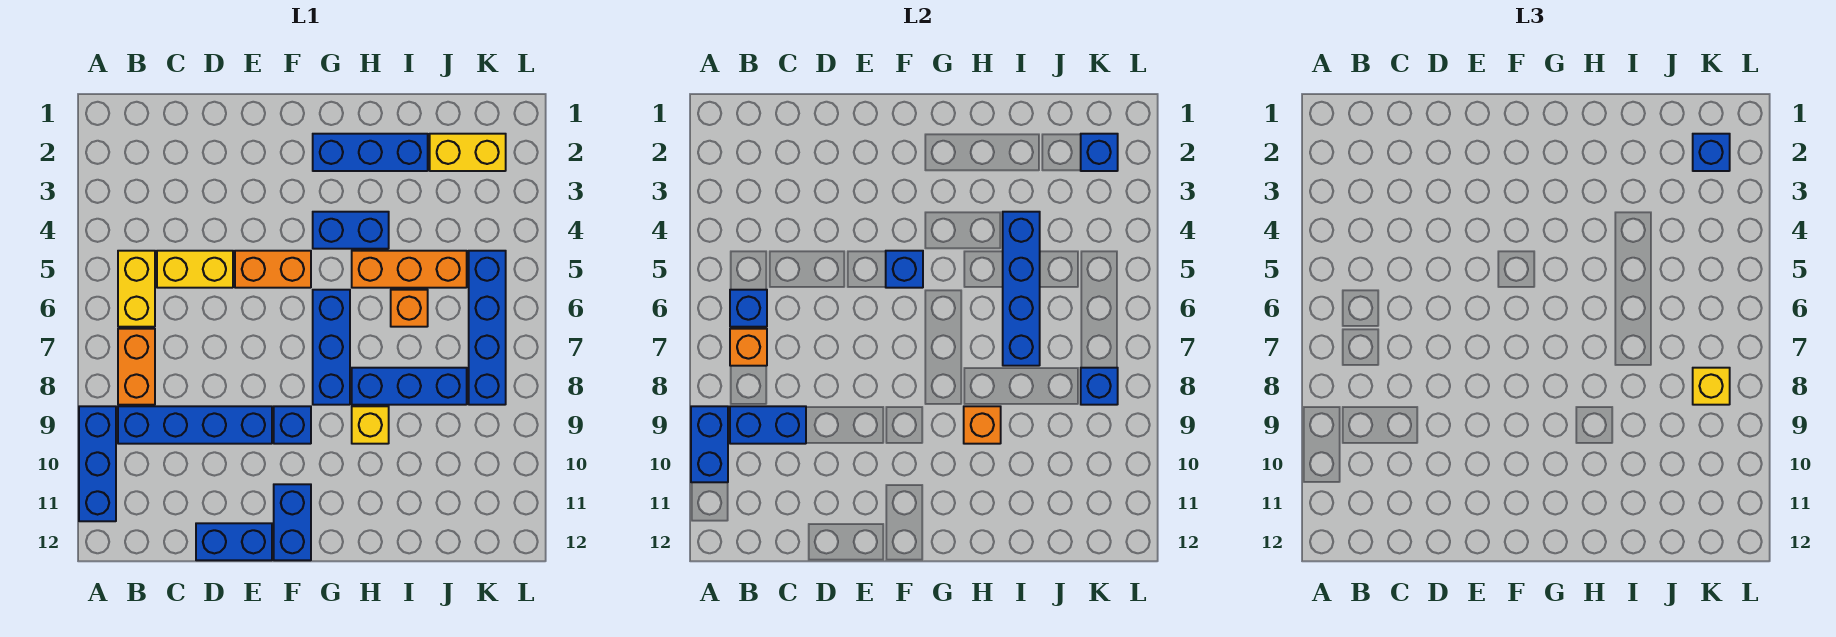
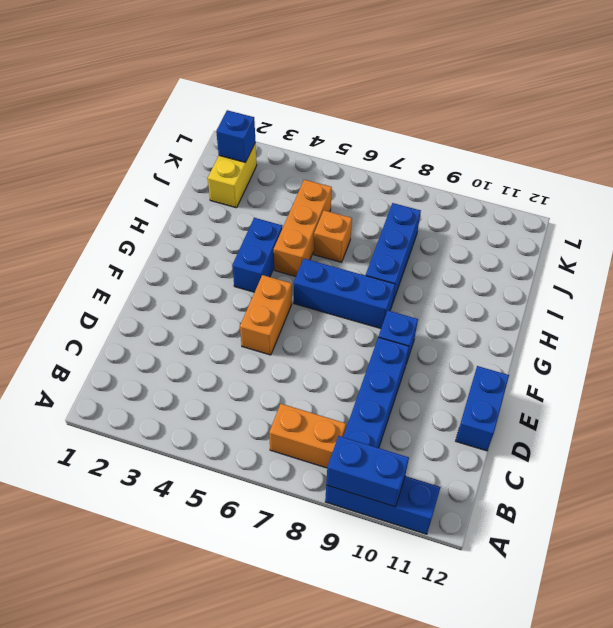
none -> yellow brick B5:B6 level 1
none -> yellow brick C5:D5 level 1
none -> blue brick F11:F12 level 1

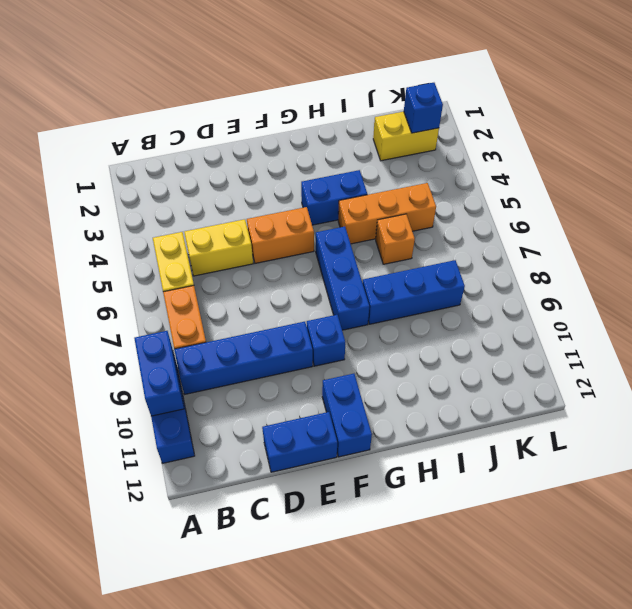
none -> blue brick G2:I2 level 1
none -> yellow brick H9 level 1
none -> blue brick K5:K8 level 1

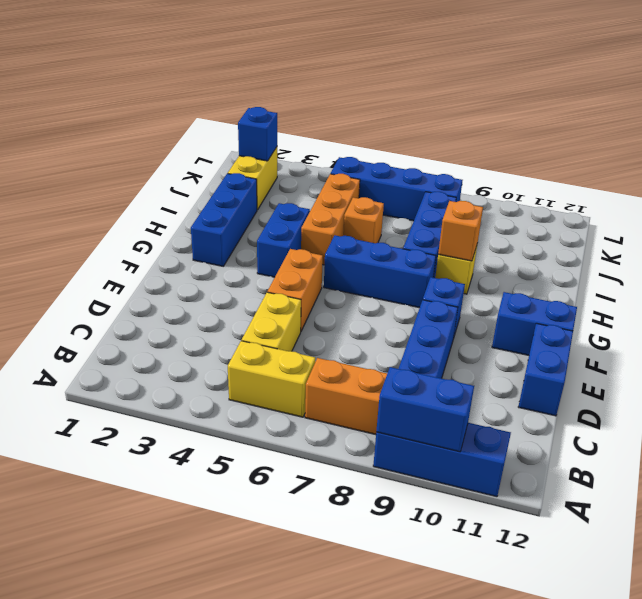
none -> blue brick B6 level 2
none -> orange brick B7 level 2
none -> blue brick B9:C9 level 2

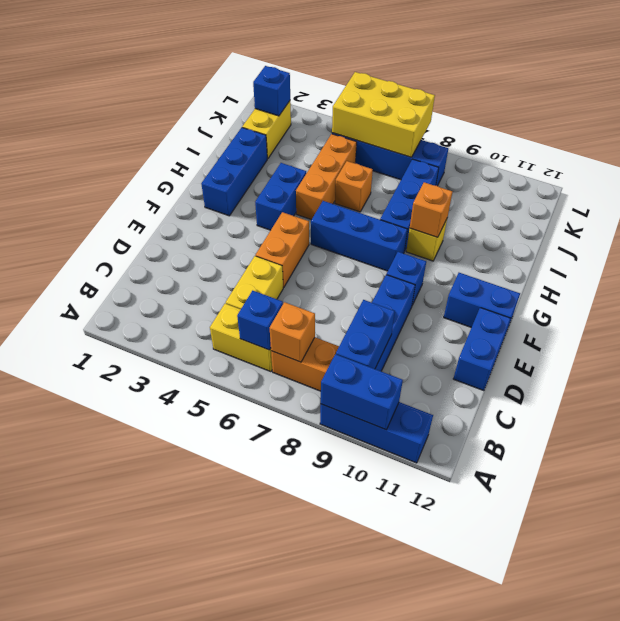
yellow brick K5:L7 level 2 -> none
none -> blue brick F5 level 2
none -> blue brick I4:I7 level 2
none -> blue brick K8 level 2

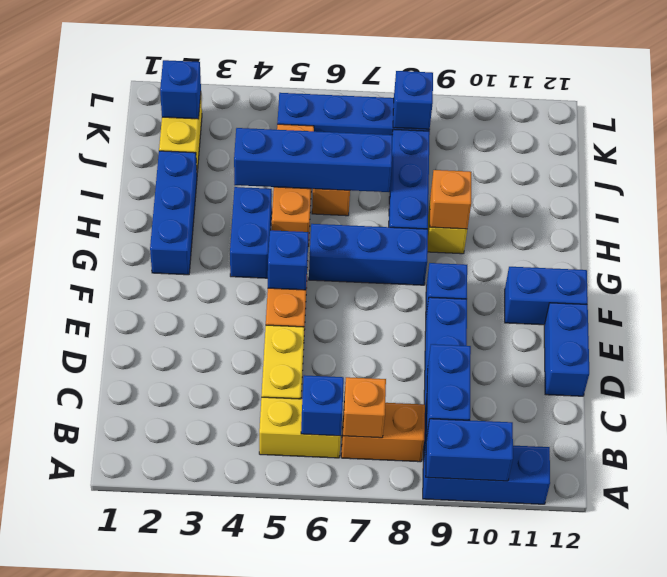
none -> blue brick K2 level 3
none -> yellow brick K8 level 3

